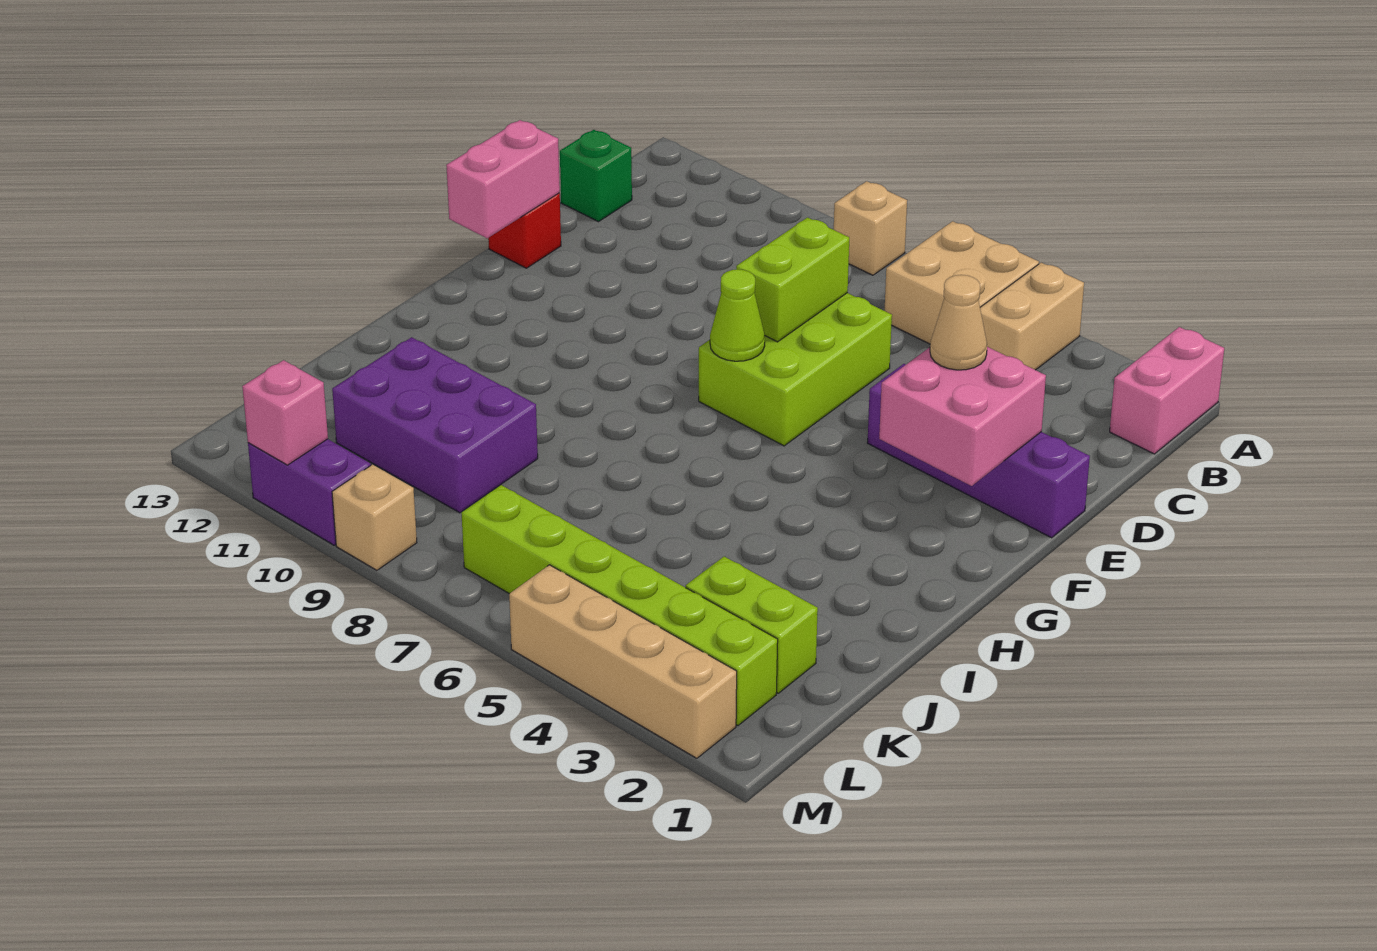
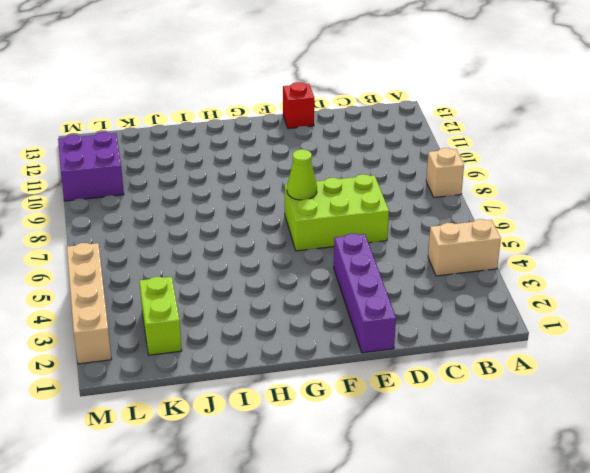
purple brick L10:M11 level 1 -> purple brick M10:M11 level 1
none -> pink brick A1:B1 level 1
none -> tan brick A5:B6 level 1
none -> green brick C13 level 1

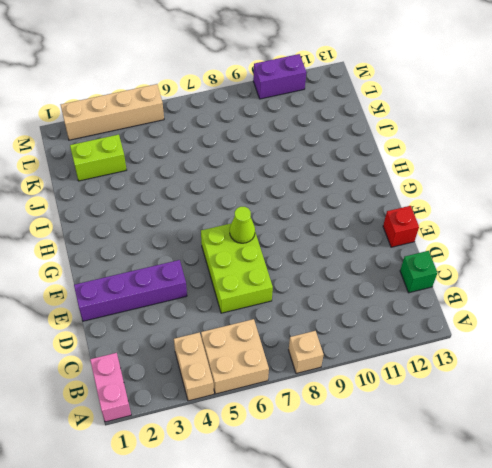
none -> purple brick J9:K11 level 1
none -> lime brick L2:L7 level 1
none -> tan brick M9 level 1

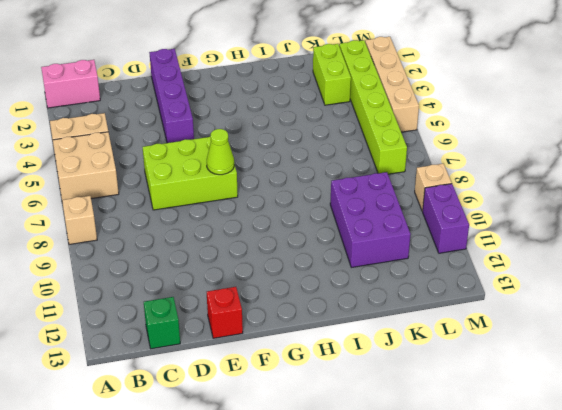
none -> lime brick D7:E7 level 2
none -> pink brick E2:F3 level 2
none -> pink brick E13:F13 level 2

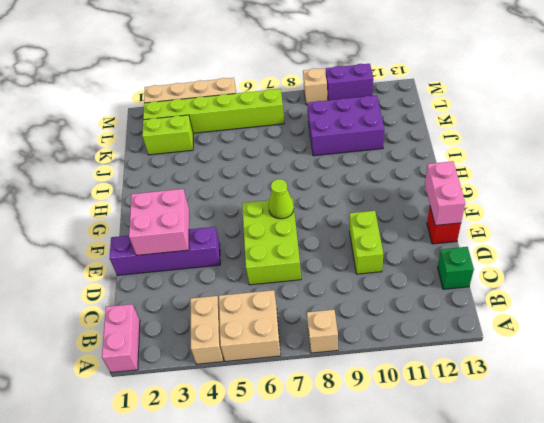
lime brick D10:E10 level 1 -> lime brick D7:E7 level 2
none -> pink brick M11 level 2
none -> tan cone E3 level 3

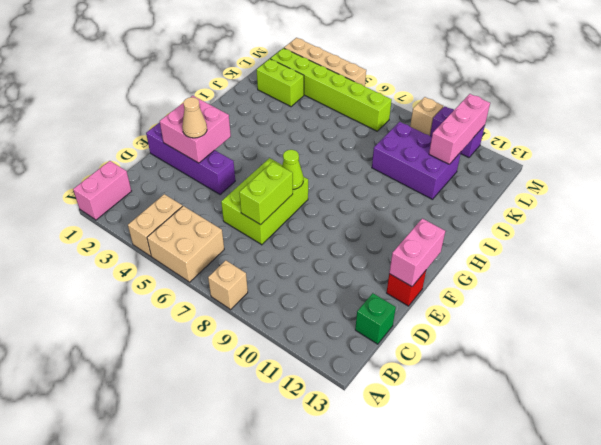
pink brick K11:M11 level 2 -> pink brick M11 level 2

